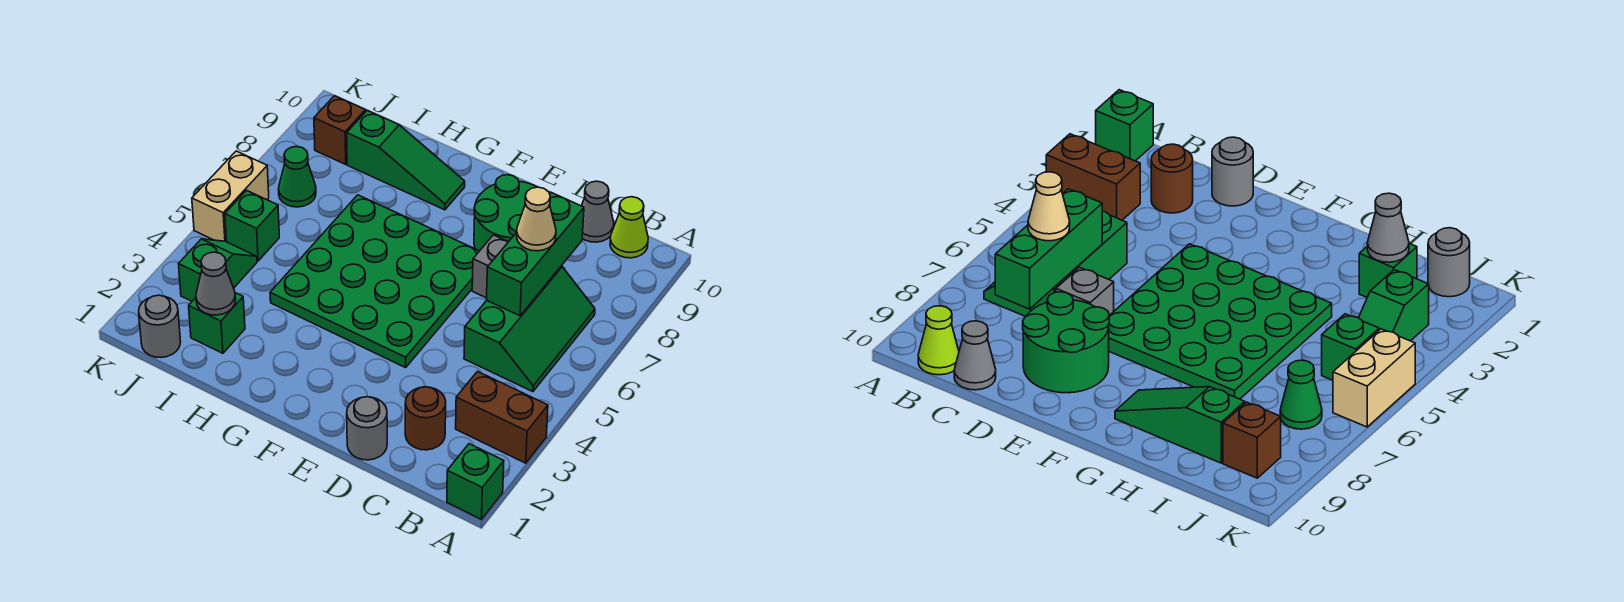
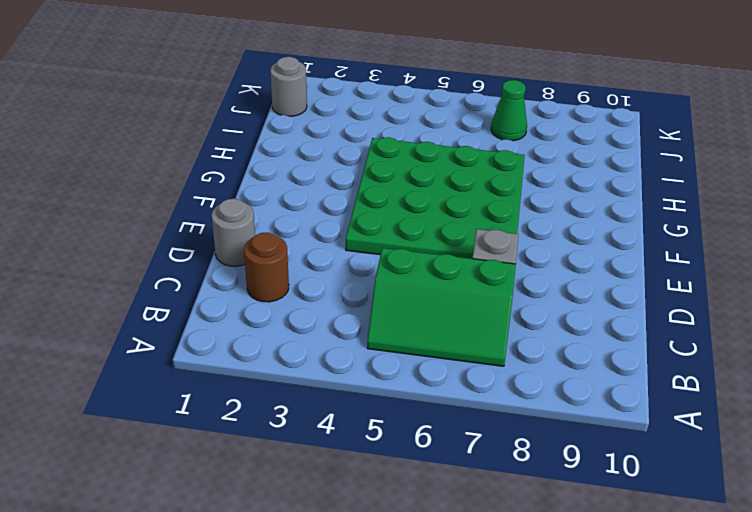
none -> green brick A1 level 1
none -> brown brick A3:B3 level 1
none -> lime cone B10 level 1

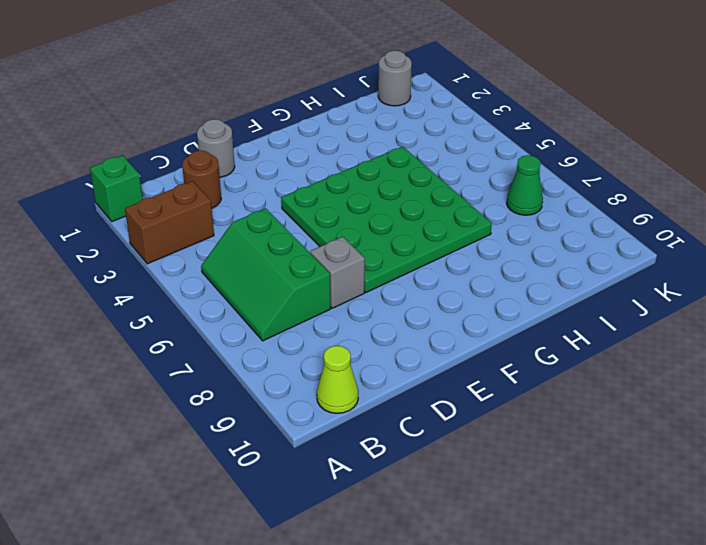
none -> grey cone C10 level 1
none -> green round brick D8:E9 level 1
none -> green slope G9:I9 level 1 top I

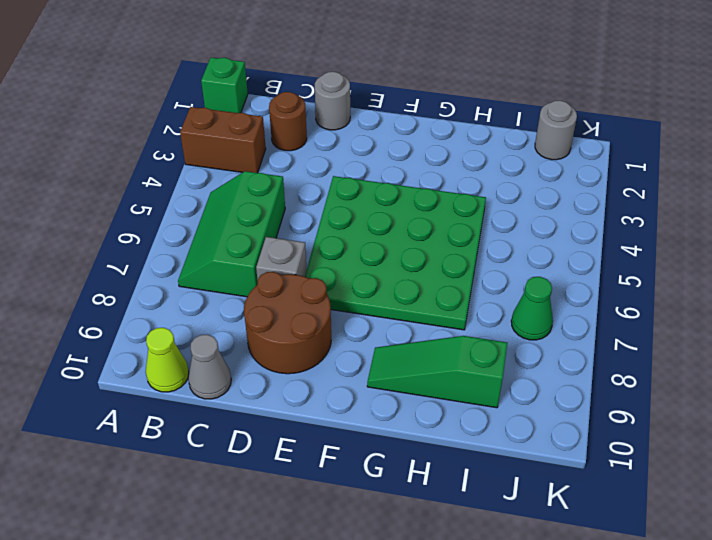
brown round brick D8:E9 level 1 -> green round brick D8:E9 level 1
none -> green brick I2 level 1
none -> green slope J3:J4 level 1 top 3
none -> green brick J5 level 1

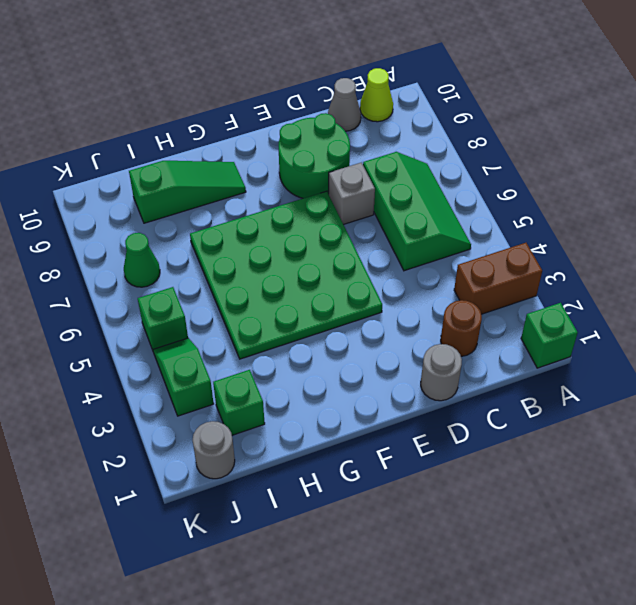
none -> brown brick J9 level 1
none -> tan brick K5:K6 level 1
none -> green brick C6:C8 level 2

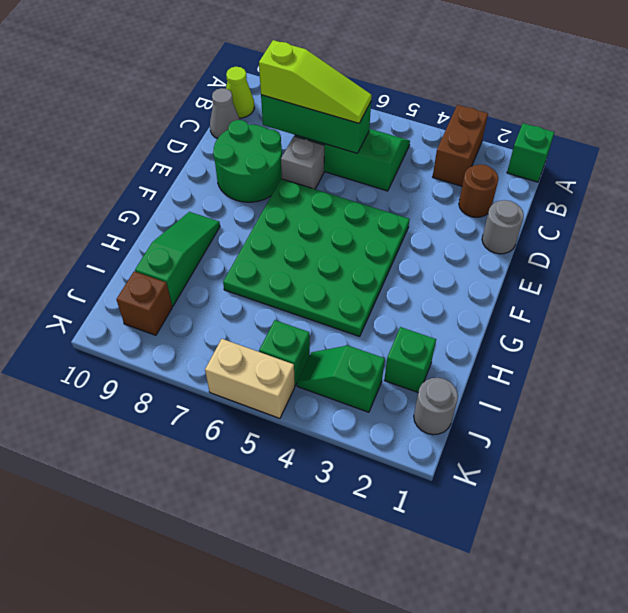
lime slope C6:C8 level 3 top 8 -> tan cone C7 level 3
none -> green cone J7 level 1
none -> grey cone I2 level 2

